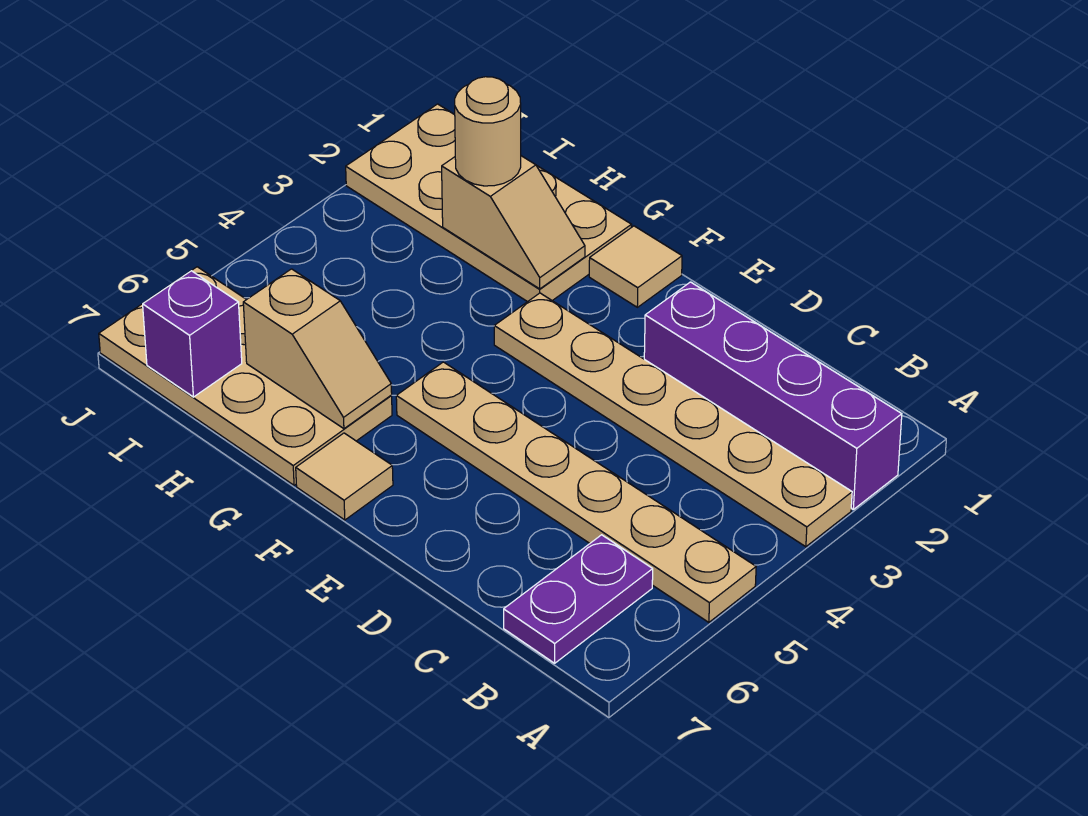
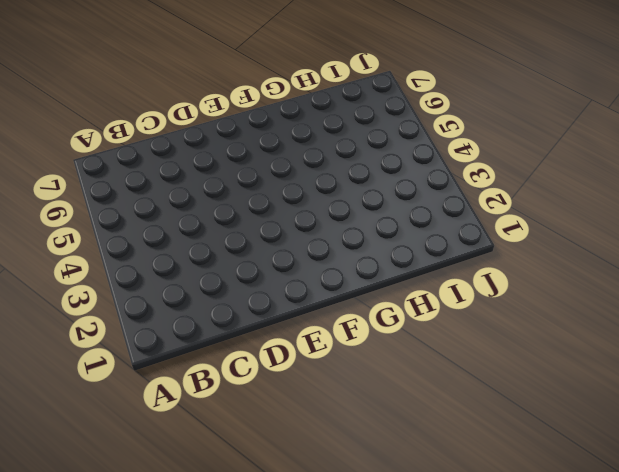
none -> purple brick A2:D2 level 1
none -> tan plate A3:F3 level 1
none -> tan plate A5:F5 level 1

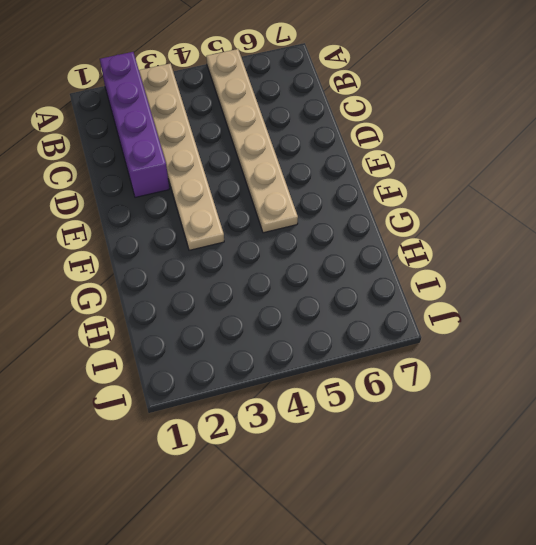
none -> purple plate B6:B7 level 1
none -> tan tile F1 level 1
none -> tan tile F7 level 1

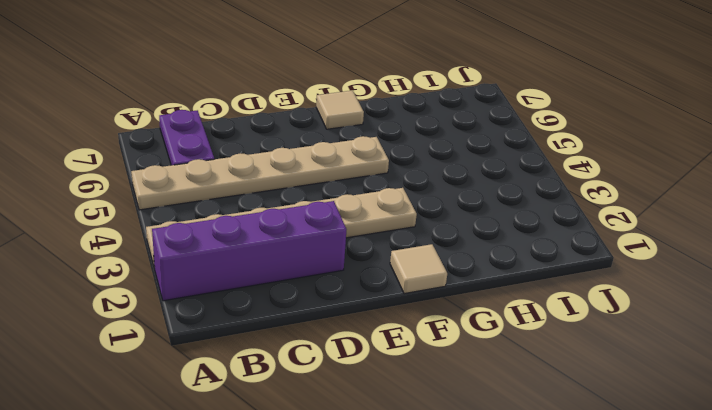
none -> tan plate G1:J2 level 1
none -> tan plate G6:J7 level 1
none -> tan slope G2:H2 level 2 top H

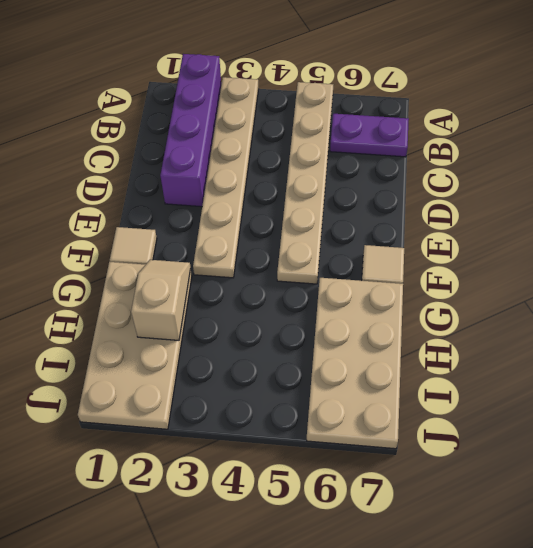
none -> tan slope G6:H6 level 2 top H
none -> purple brick I7 level 2
none -> tan round brick H2 level 3

